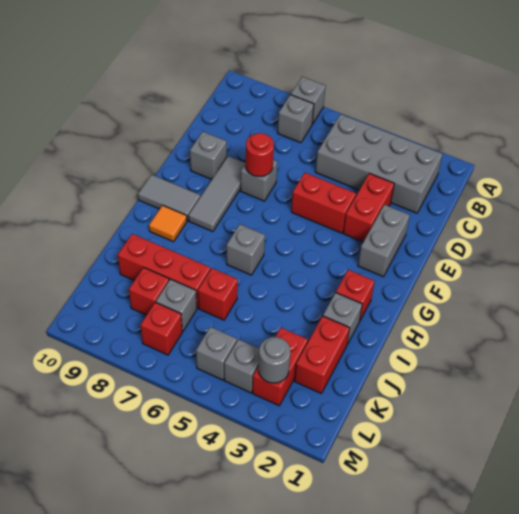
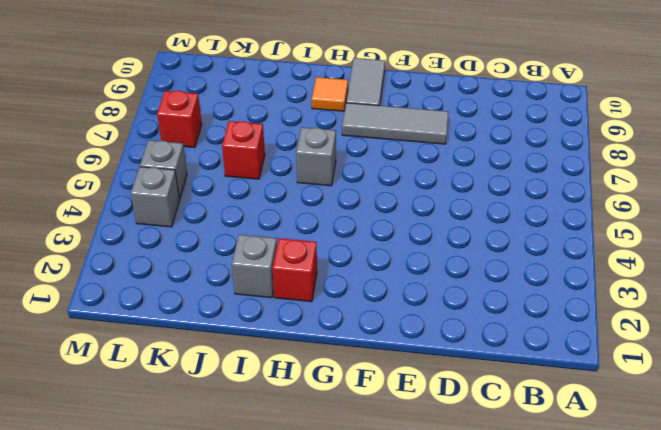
none -> grey brick A7 level 1
none -> grey brick B2:C5 level 1
none -> grey brick B7 level 1

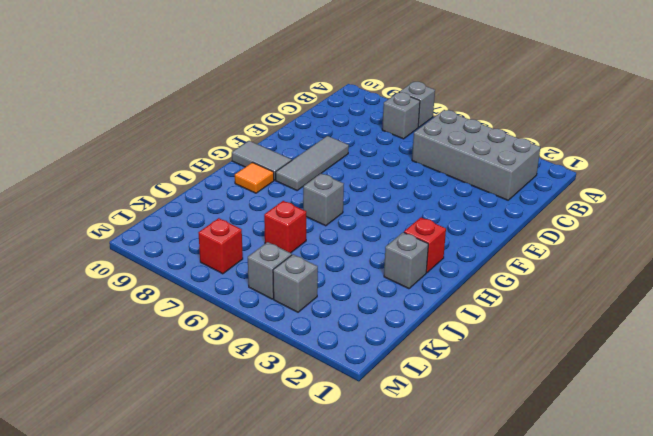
none -> red brick D3:E3 level 1
none -> grey brick E2:F2 level 1
none -> red brick E4:E5 level 1

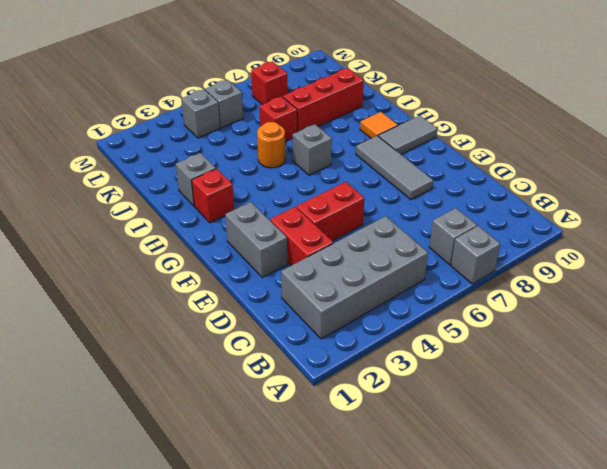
orange round brick I5 level 1 -> none
none -> grey brick E7 level 1
none -> grey brick E9 level 1
none -> red brick J2:K2 level 1

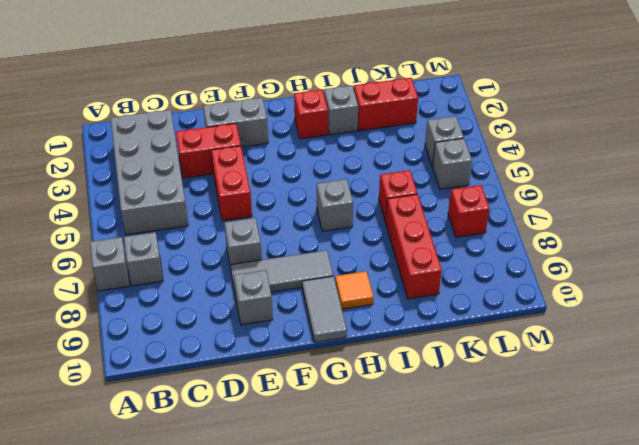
none -> red brick K3:L3 level 1
none -> grey brick K7 level 1
none -> red brick K8 level 1

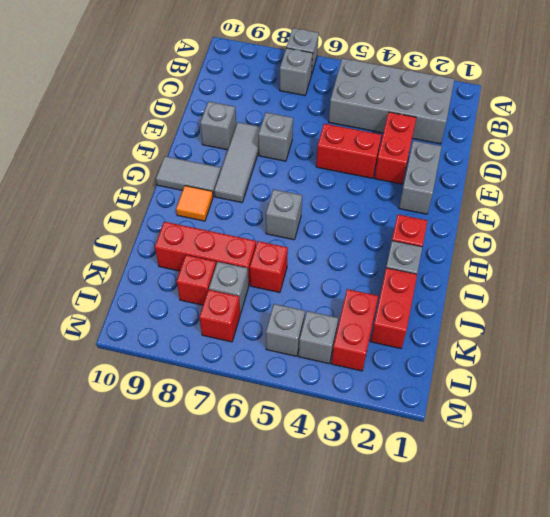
none -> red round brick E7 level 2
none -> grey round brick L3 level 2

